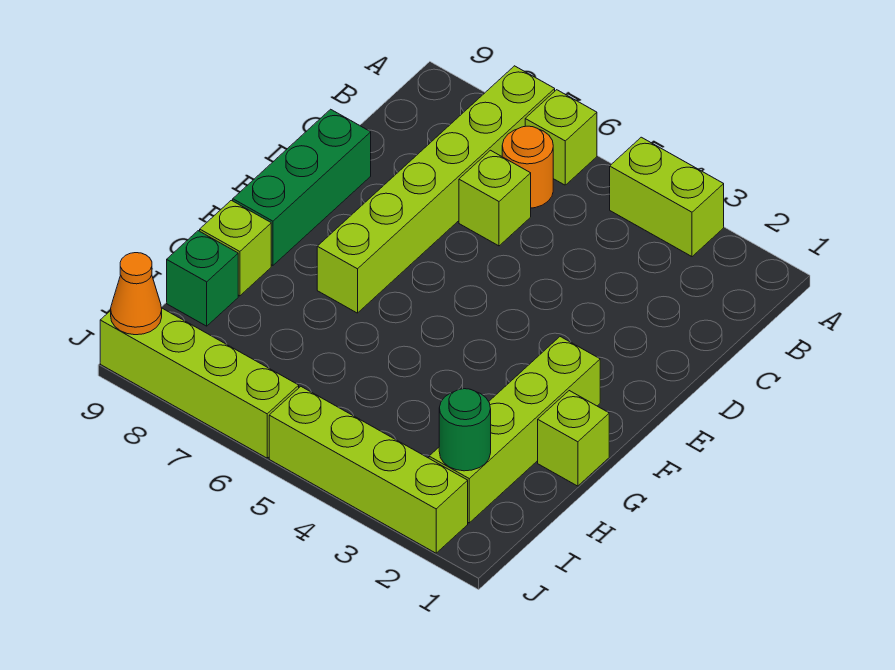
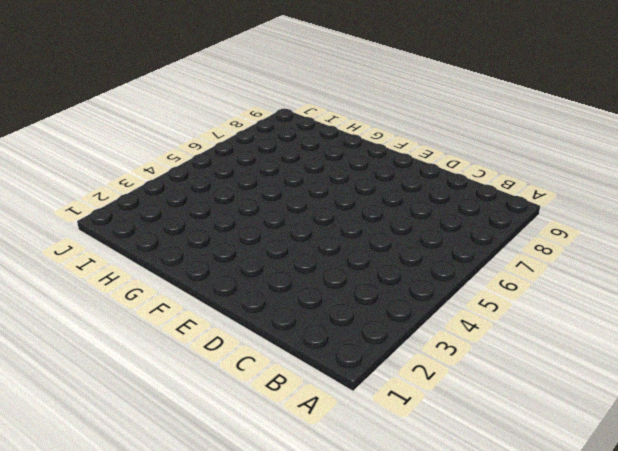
none -> lime brick A3:A4 level 1
none -> lime brick A6 level 1
none -> lime brick A7:F7 level 1

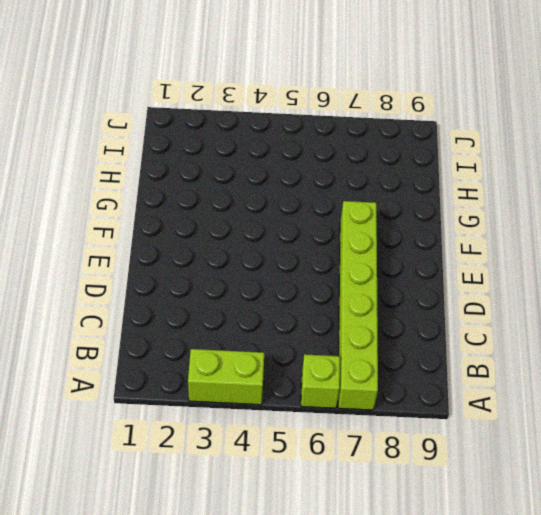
none -> orange round brick B6 level 1
none -> lime brick C6 level 1
none -> green brick D9:F9 level 1

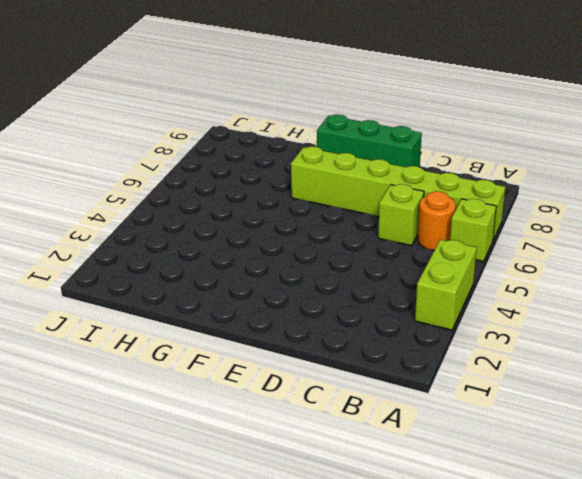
none -> lime brick F2:I2 level 1
none -> lime brick G1 level 1
none -> lime brick G9 level 1

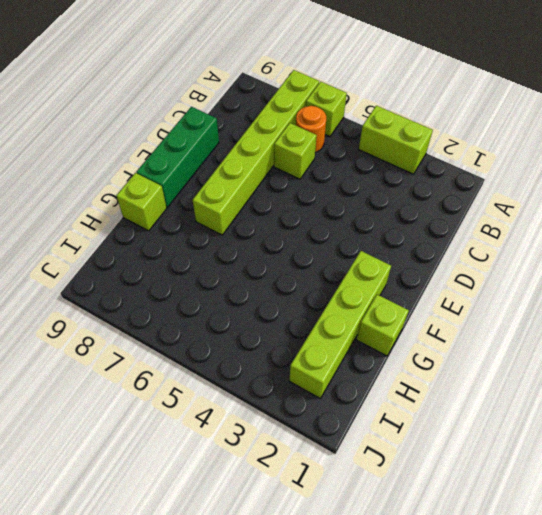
none -> green brick H9 level 1
none -> lime brick J2:J5 level 1
none -> lime brick J6:J9 level 1

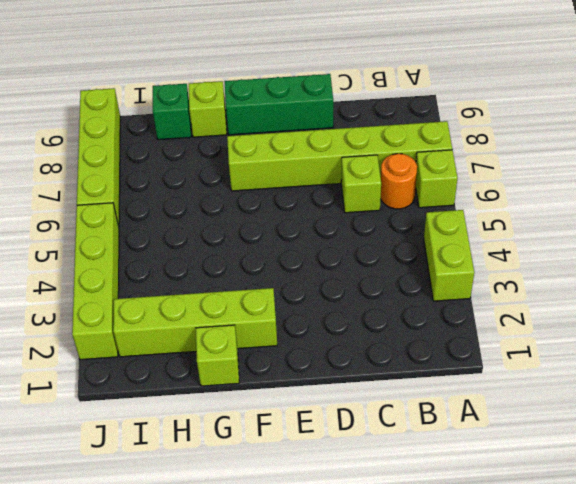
none -> green round brick I2 level 2
none -> orange cone J9 level 2

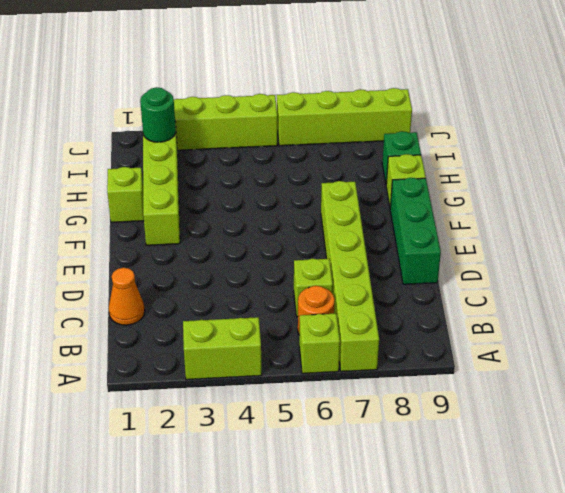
orange cone C1 level 1 -> orange cone J9 level 2

